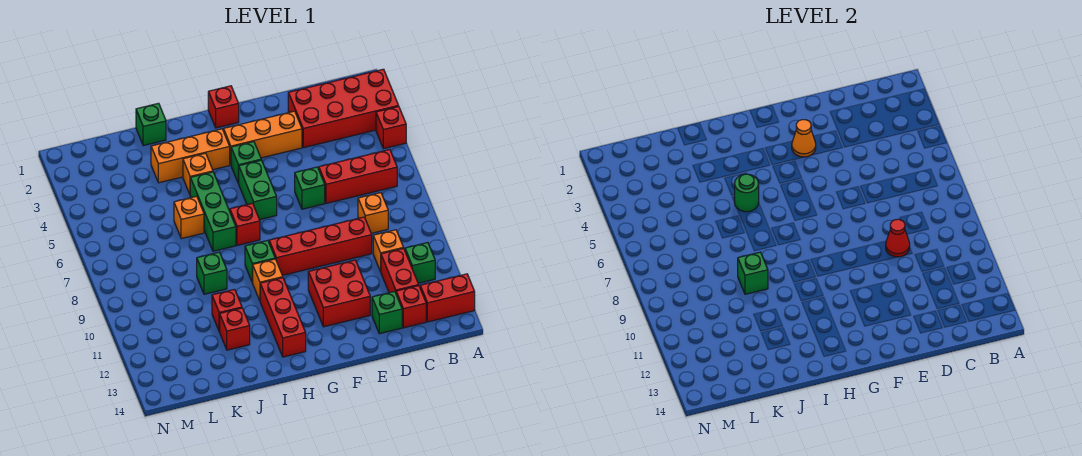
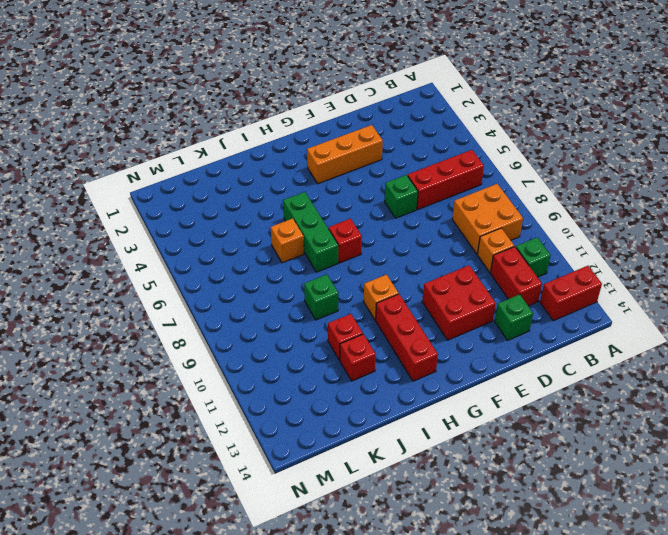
orange brick B8:C9 level 1 -> orange brick C8 level 1
none -> red brick A2:D3 level 1
none -> red brick A4 level 1
none -> red brick C13 level 1
none -> red brick D9:G9 level 1

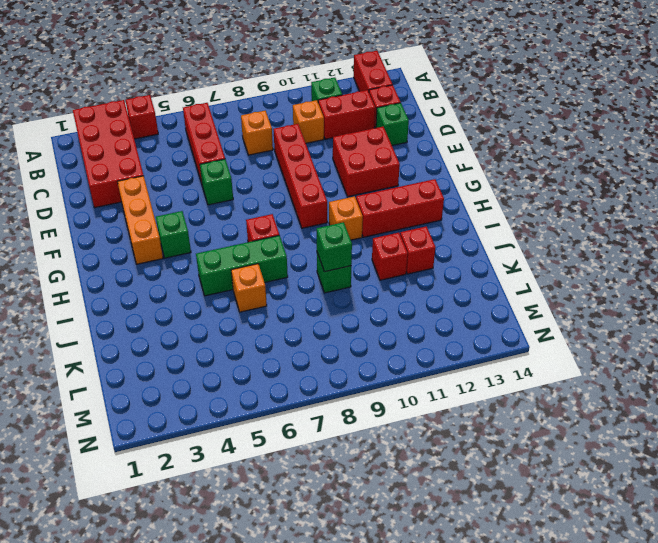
none -> red brick G1 level 1
none -> green brick G5:G6 level 1
none -> orange brick H3:J3 level 1
none -> green brick H9 level 1

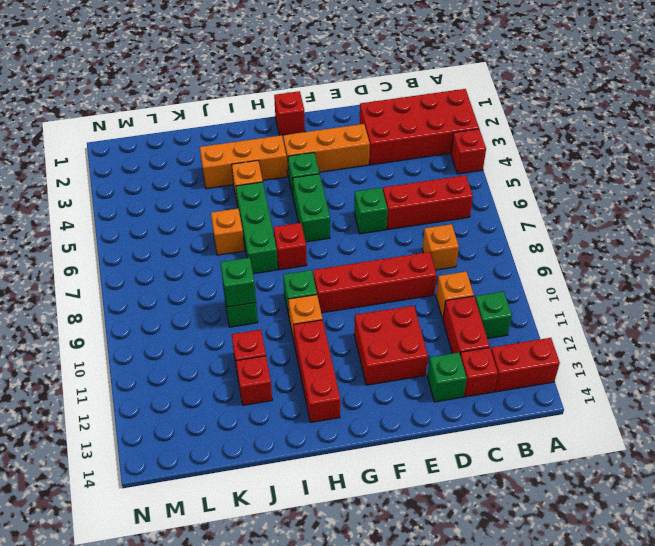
none -> green brick J1 level 1
none -> red cone D9 level 2
none -> orange cone F3 level 2
none -> green round brick I5 level 2

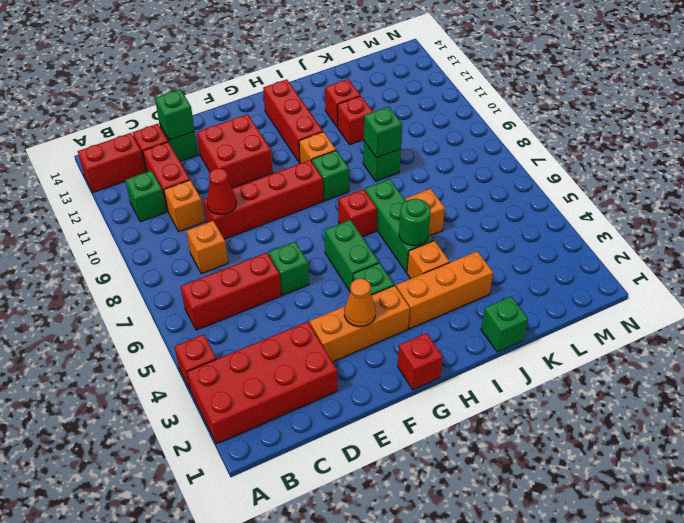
green brick D13 level 2 -> none

